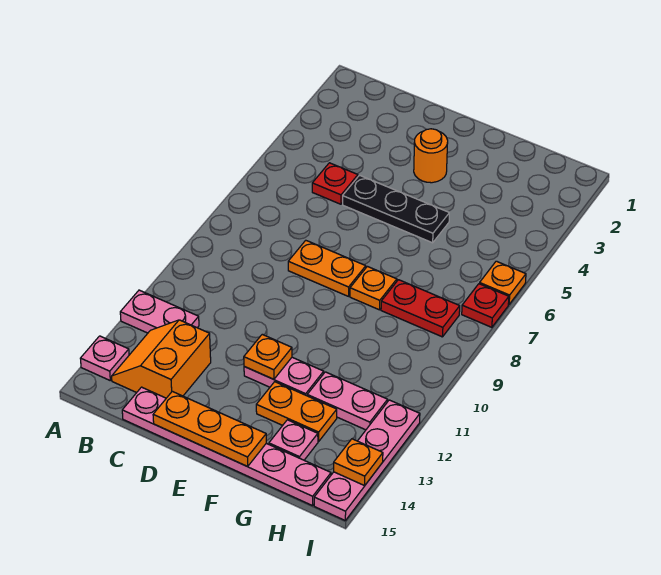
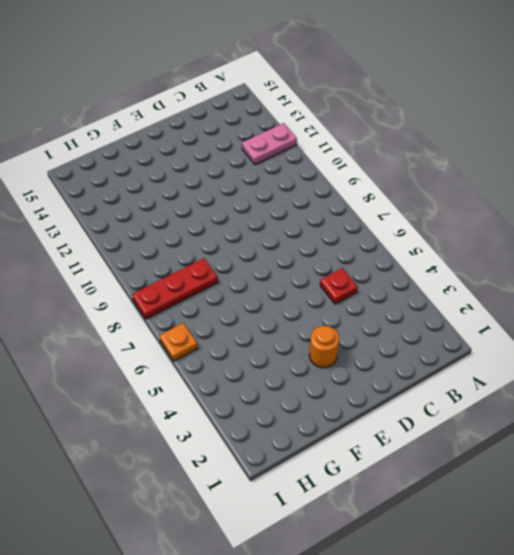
red plate G8:I8 level 1 -> red plate G8:H8 level 1
none -> pink plate A14 level 1
none -> orange slope B13:C14 level 1 top C
none -> pink plate C15:H15 level 1

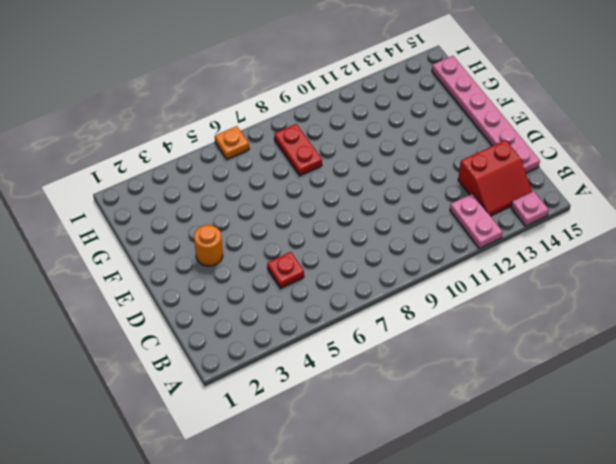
red slope B13:C14 level 1 top C -> orange slope B13:C14 level 1 top C
none -> black plate D5:F5 level 1
none -> orange plate D8:E8 level 1
none -> pink plate E12:F12 level 1

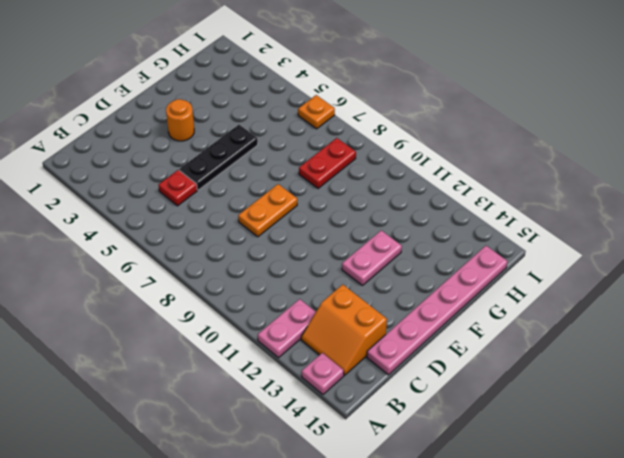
none -> orange plate F8 level 1
none -> orange plate F13:G13 level 1
none -> pink plate G12:H12 level 1

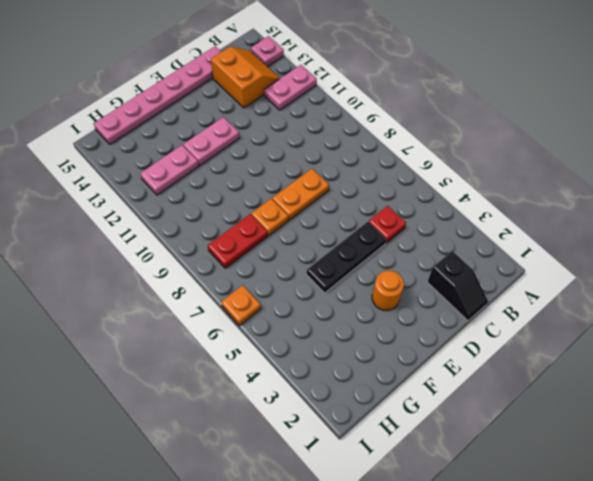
black slope C1:C2 level 1 top 2 -> none
none -> orange plate F13:G13 level 1
none -> pink plate G14 level 1
none -> red plate I7 level 1

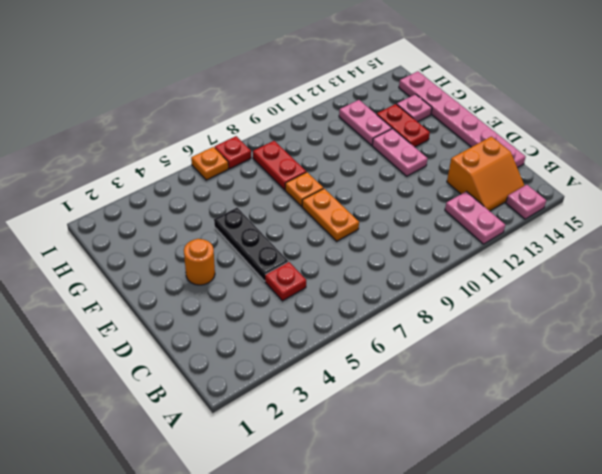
red plate F13:G13 level 1 -> orange plate F13:G13 level 1
none -> pink plate I12:I15 level 1
none -> orange plate D15:F15 level 2
none -> orange plate E12 level 2

